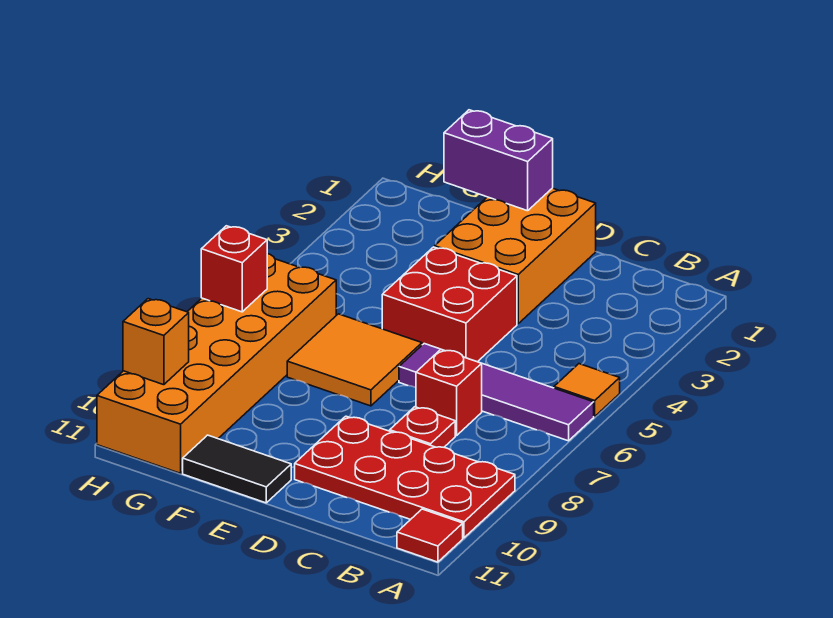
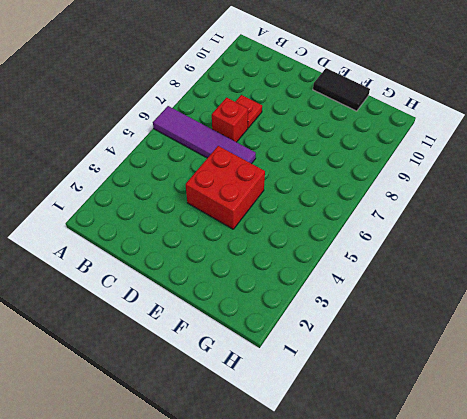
none -> orange tile A5 level 1
none -> red plate A9:D10 level 1
none -> red tile A11 level 1

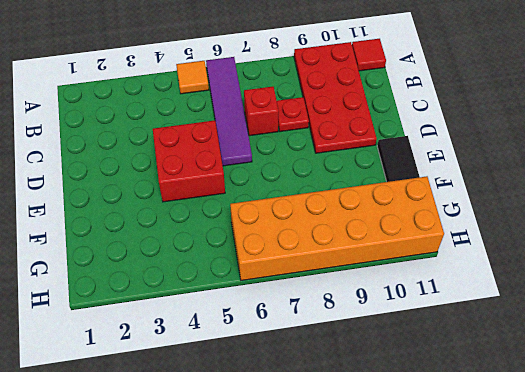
none -> orange brick D1:E3 level 1
none -> orange tile E6:F7 level 1
none -> purple brick E1:F1 level 2

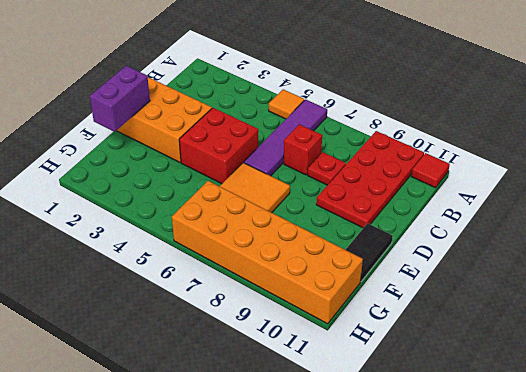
none -> red brick H7 level 2
none -> orange brick H10 level 2

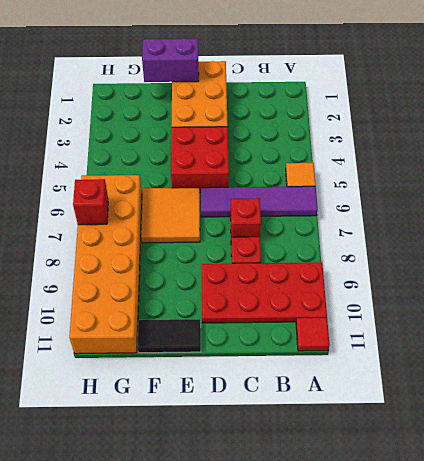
none -> orange brick H10 level 2

